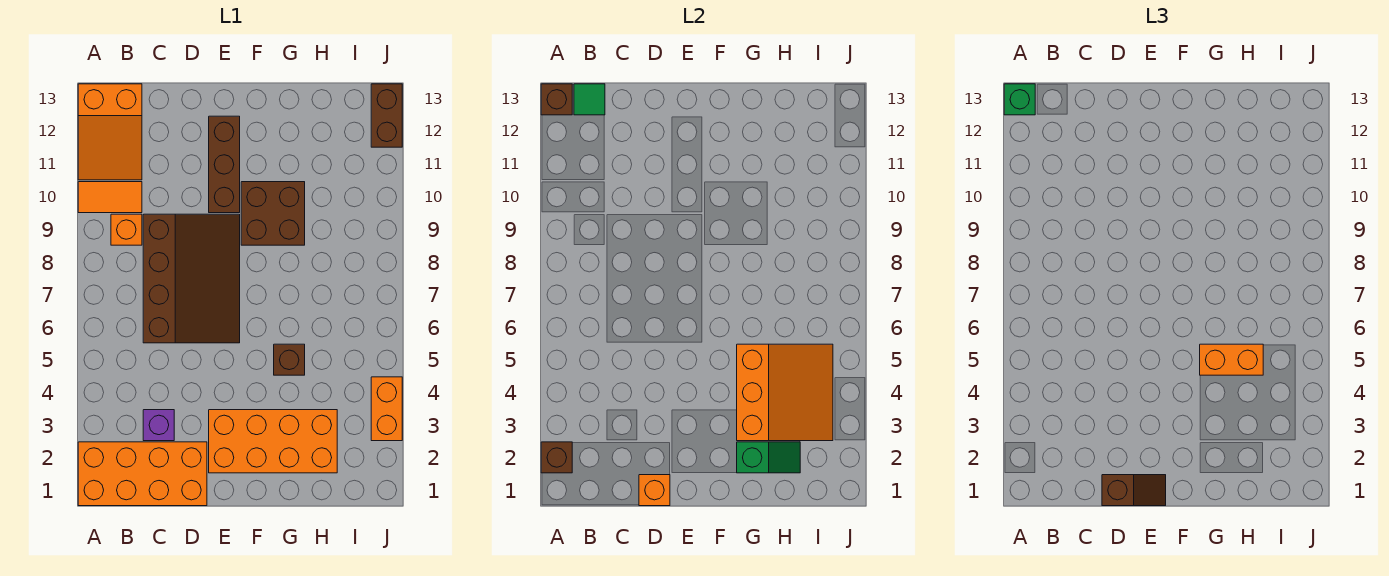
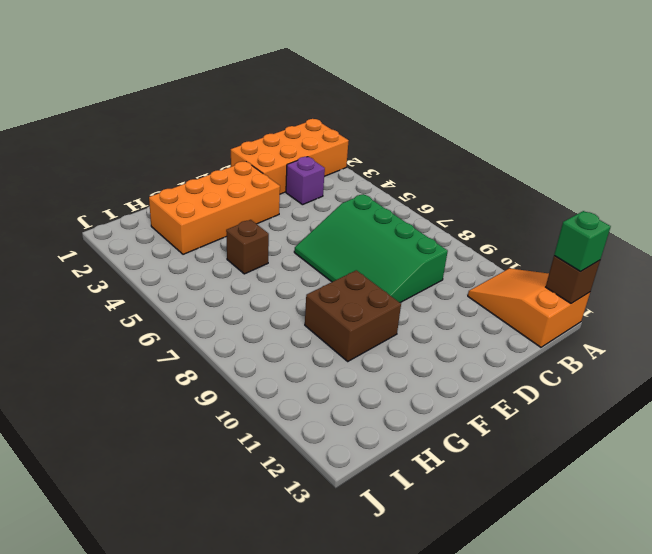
green slope C6:E9 level 1 top C -> brown slope C6:E9 level 1 top C
none -> orange tile A10:B10 level 1
none -> orange brick B9 level 1
none -> brown brick E10:E12 level 1

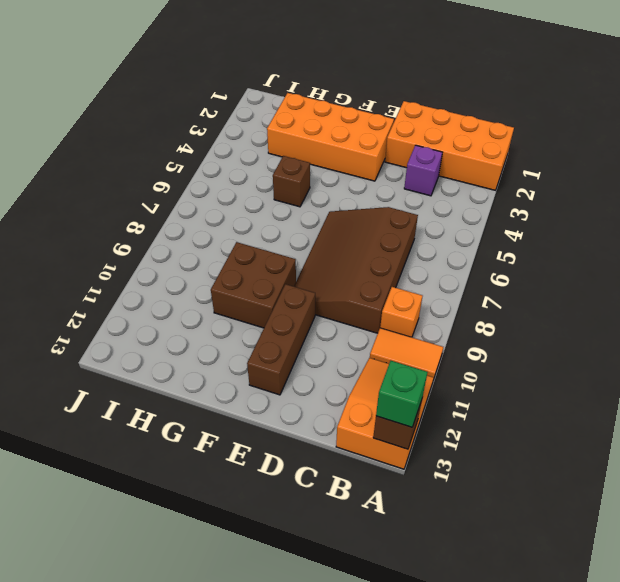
none -> orange brick J3:J4 level 1
none -> brown brick J12:J13 level 1
none -> brown brick A2 level 2

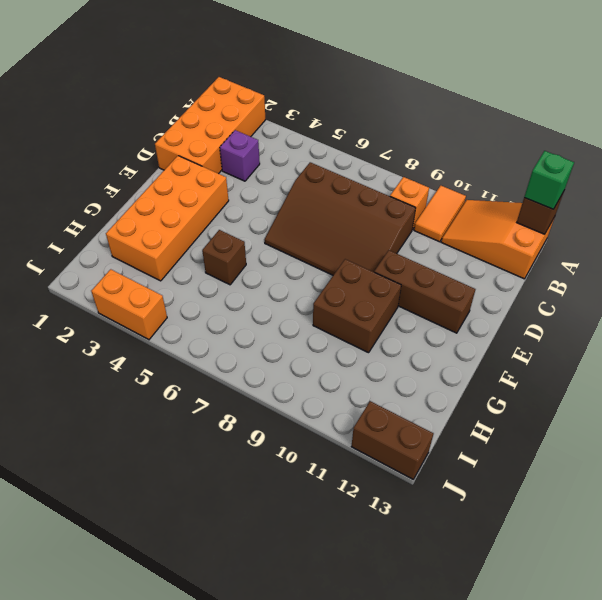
none -> brown brick A2 level 2
none -> green tile B13 level 2
none -> orange brick D1 level 2

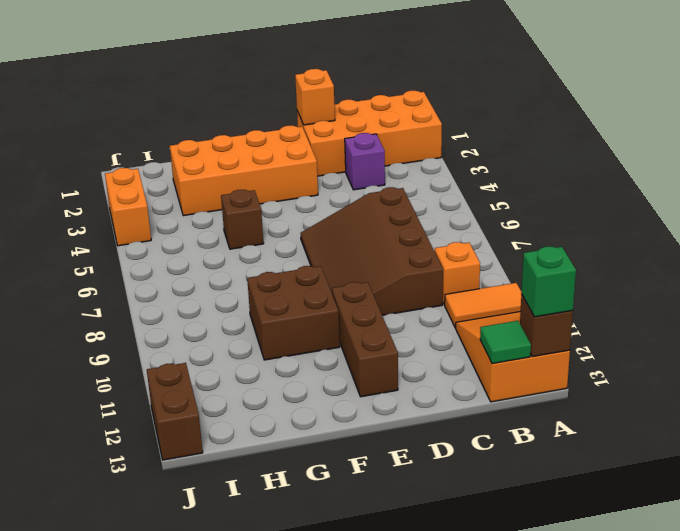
none -> brown brick A2 level 2
none -> green slope G2:H2 level 2 top G
none -> orange slope G3:I5 level 2 top G

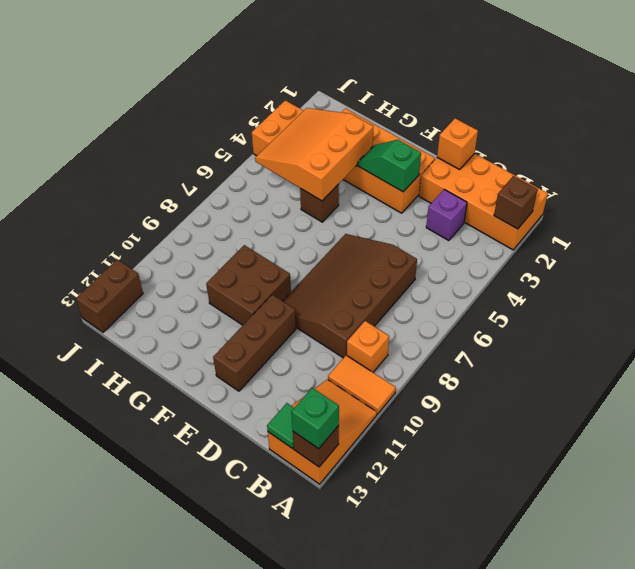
green slope E3:F3 level 2 top E -> green slope G2:H2 level 2 top G
none -> brown slope D1:E1 level 3 top D
none -> orange brick G5:H5 level 3

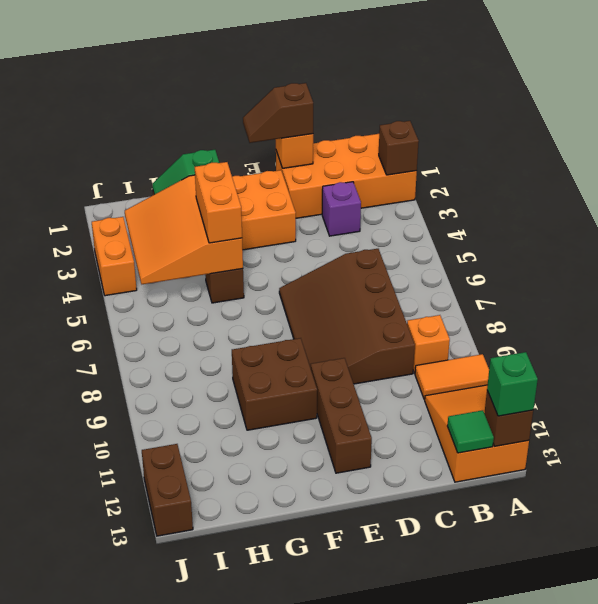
orange brick G4:G5 level 3 -> orange brick G5:H5 level 3

